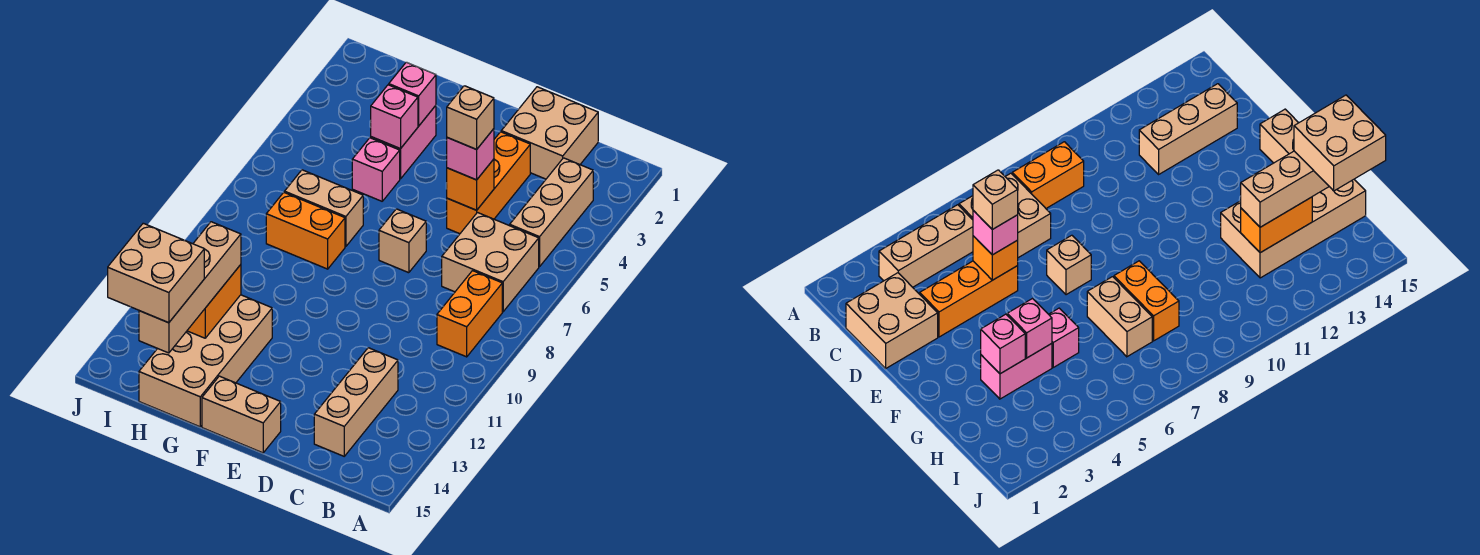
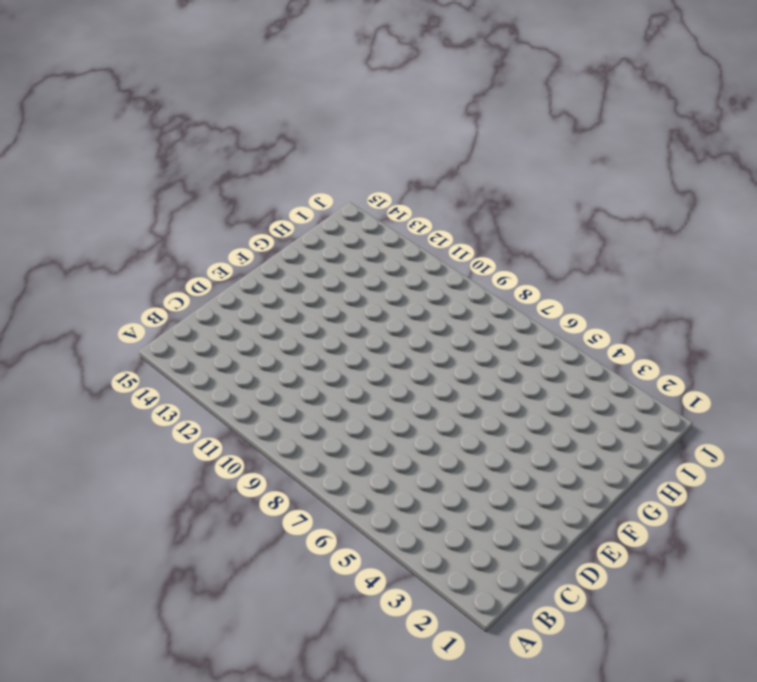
none -> tan brick B3:B5 level 1
none -> tan brick B6:C7 level 1
none -> orange brick B8:B9 level 1

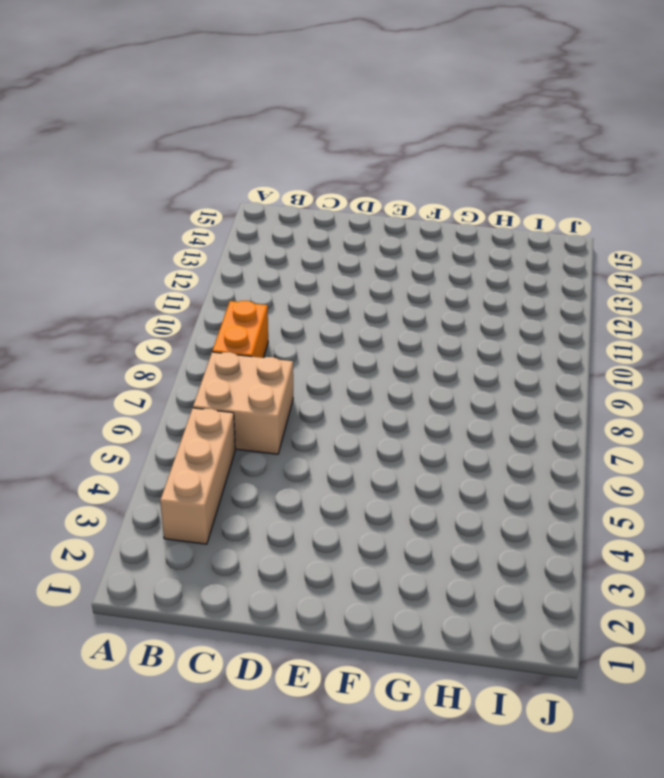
none -> tan brick C1:D2 level 1
none -> tan brick C12:C14 level 1
none -> orange brick D3:D5 level 1

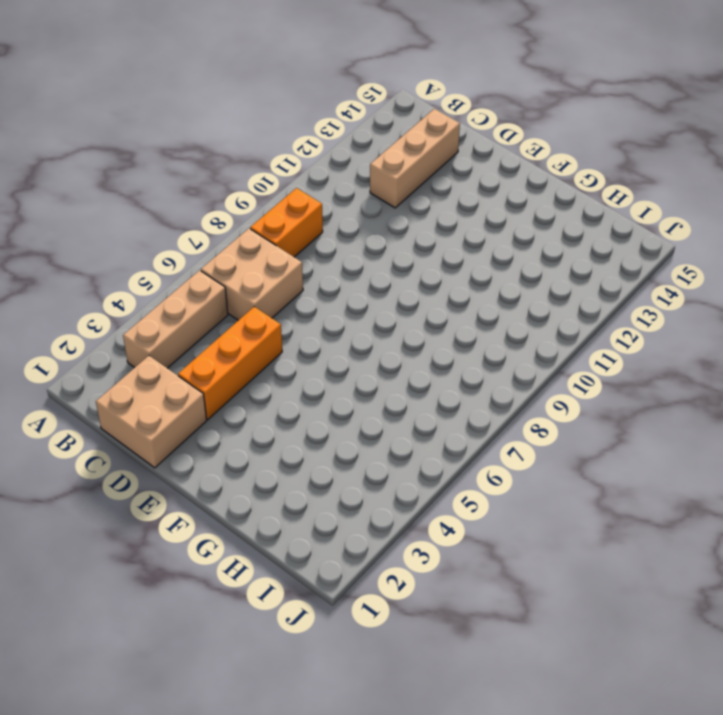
none -> tan brick E7 level 1
none -> tan brick E15:F15 level 1
none -> pink brick G3:G4 level 1

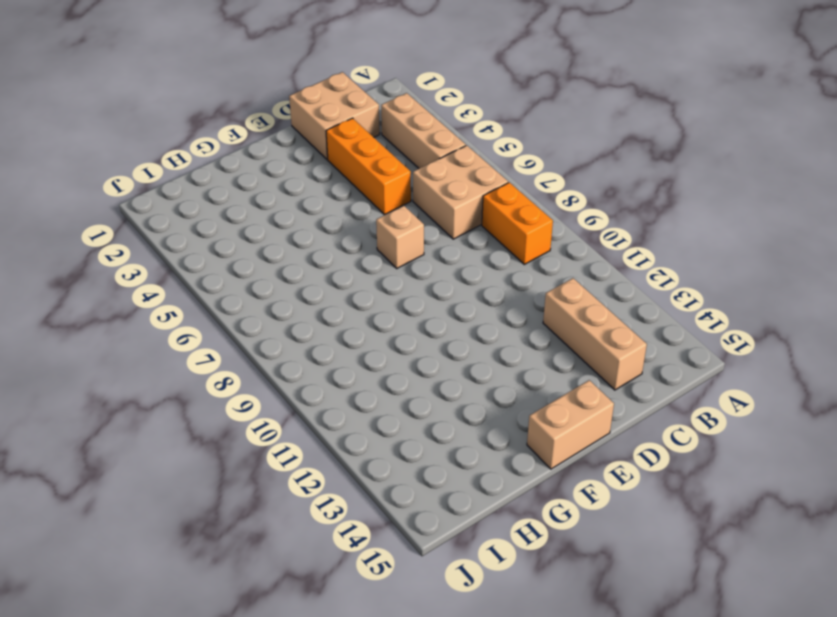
none -> pink brick G3:G4 level 1
none -> pink brick G5 level 1
none -> tan brick G7:H7 level 1

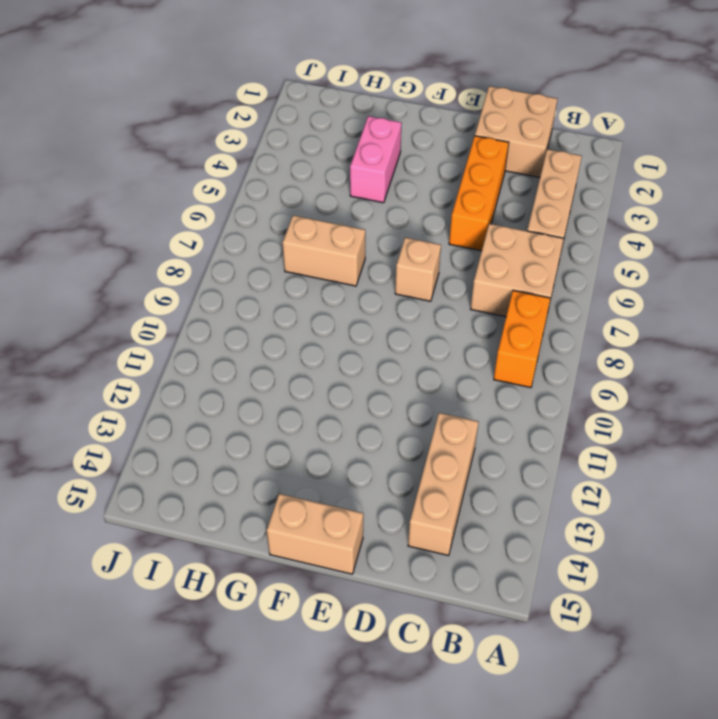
none -> pink brick G5 level 1
none -> orange brick G8:H8 level 1
none -> tan brick G12:H15 level 1

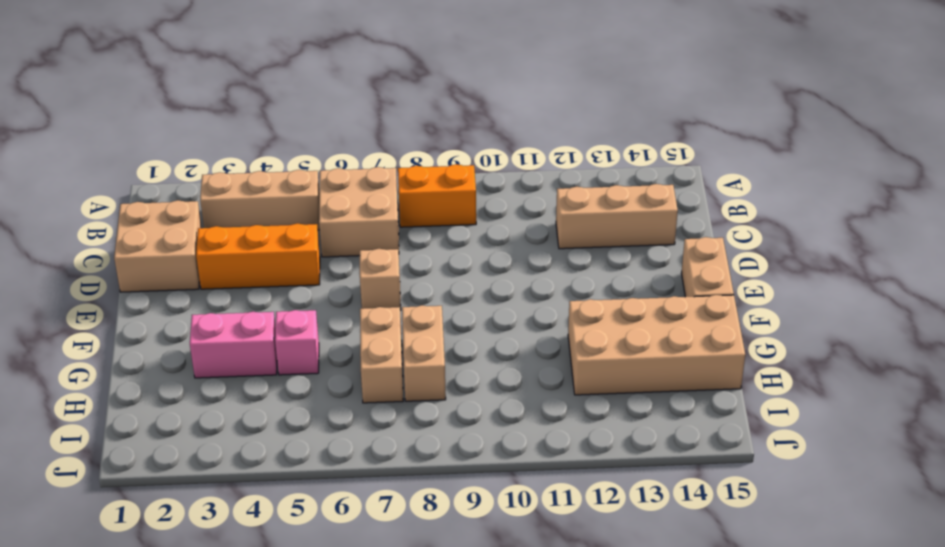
tan brick G8:H8 level 1 -> orange brick G8:H8 level 1
none -> orange brick D5 level 2
none -> pink brick G3 level 2
none -> pink brick G4 level 2

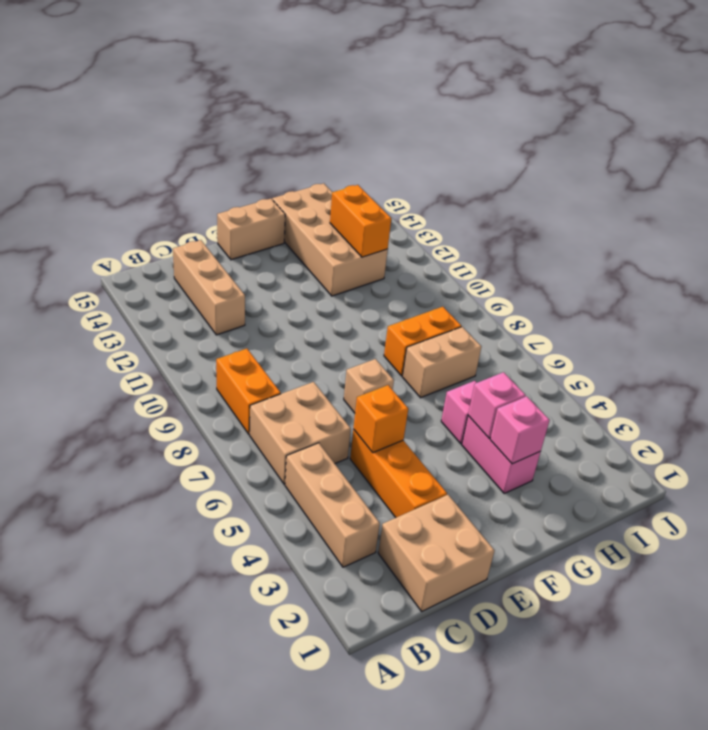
none -> pink brick D5 level 3
none -> tan brick H12:H15 level 3
none -> tan brick D5 level 4

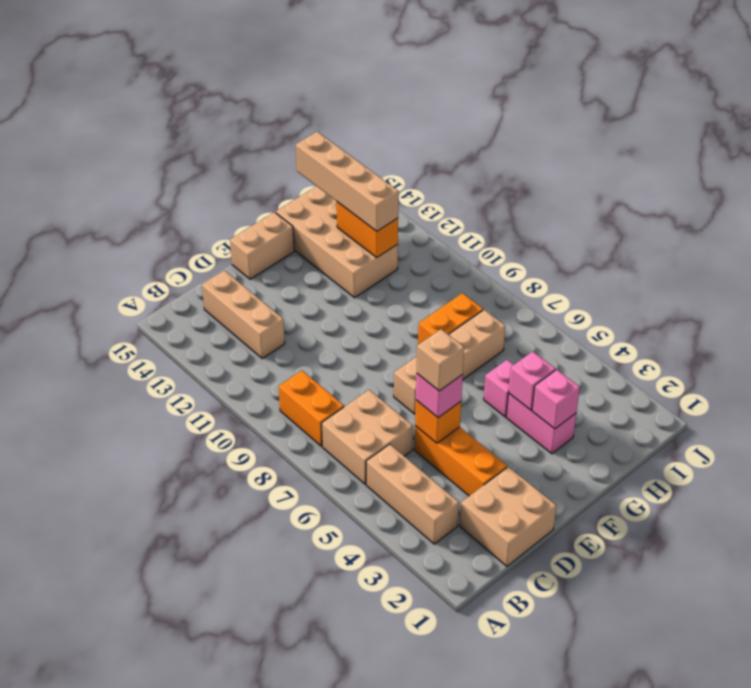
none -> tan brick H14:I15 level 4

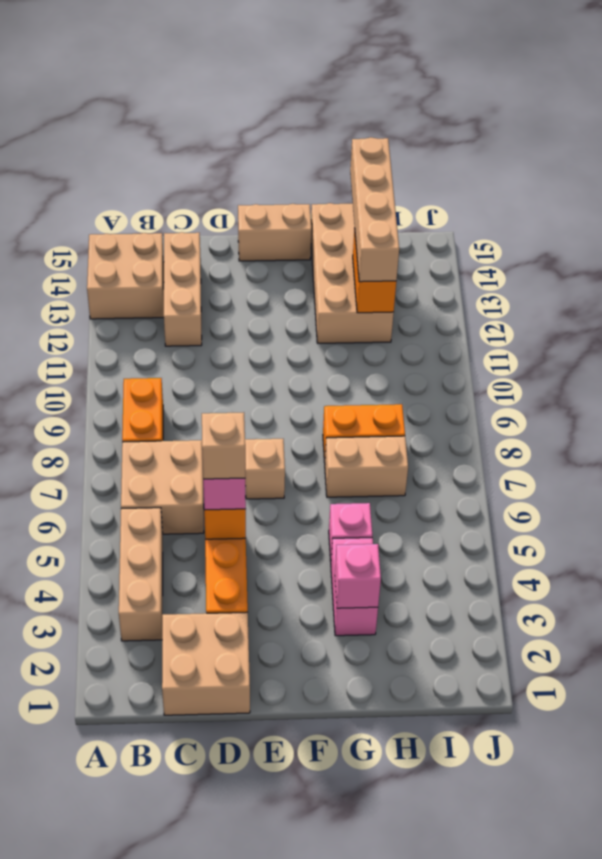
tan brick A13:B14 level 1 -> tan brick H14:I15 level 4
none -> pink brick G4 level 2

